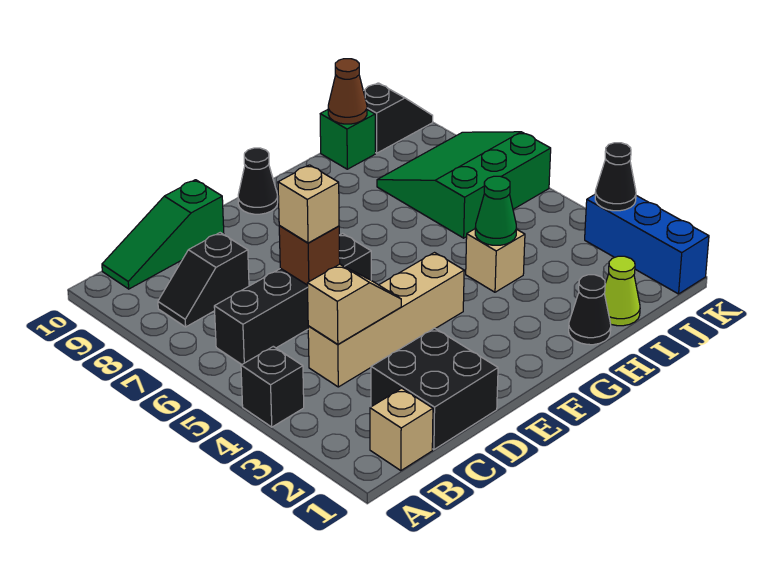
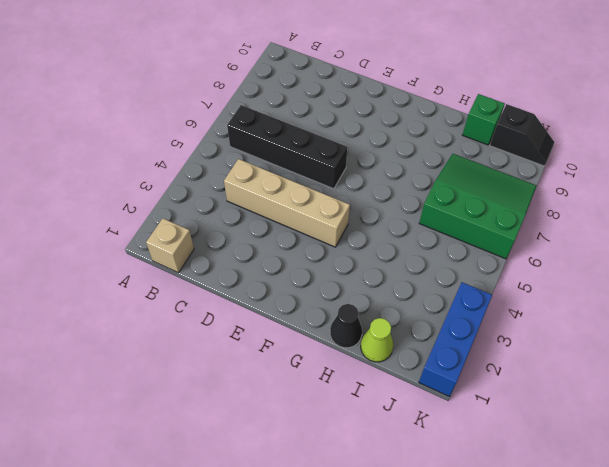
none -> black brick A4 level 1
none -> black slope B8:C8 level 1 top C
none -> green slope B10:D10 level 1 top D

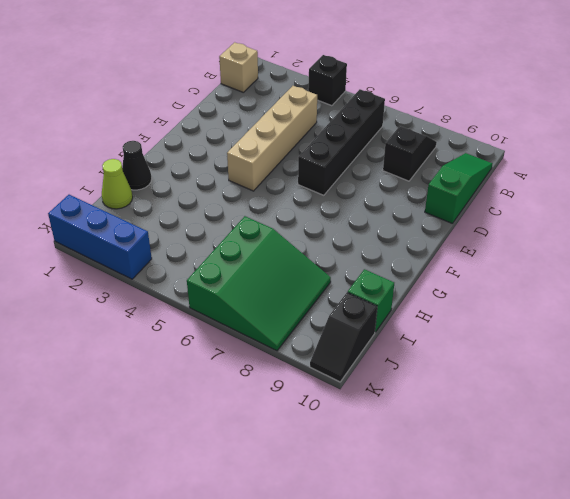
none -> black brick C1:D2 level 1
none -> black cone F10 level 1
none -> tan brick H4 level 1

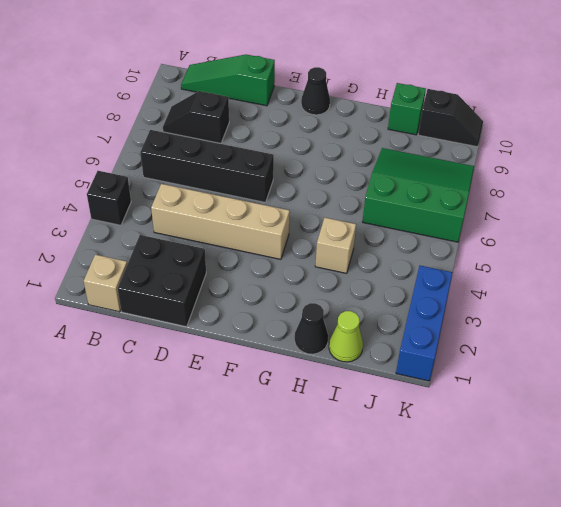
none -> tan slope C4:D4 level 2 top C
none -> brown brick D6 level 2
none -> green cone H4 level 2

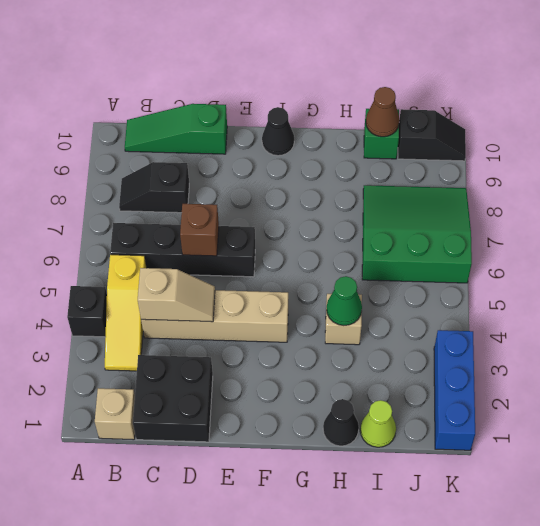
yellow slope B3:B5 level 1 top 5 -> none
none -> black cone K3 level 2
none -> tan brick D6 level 3

